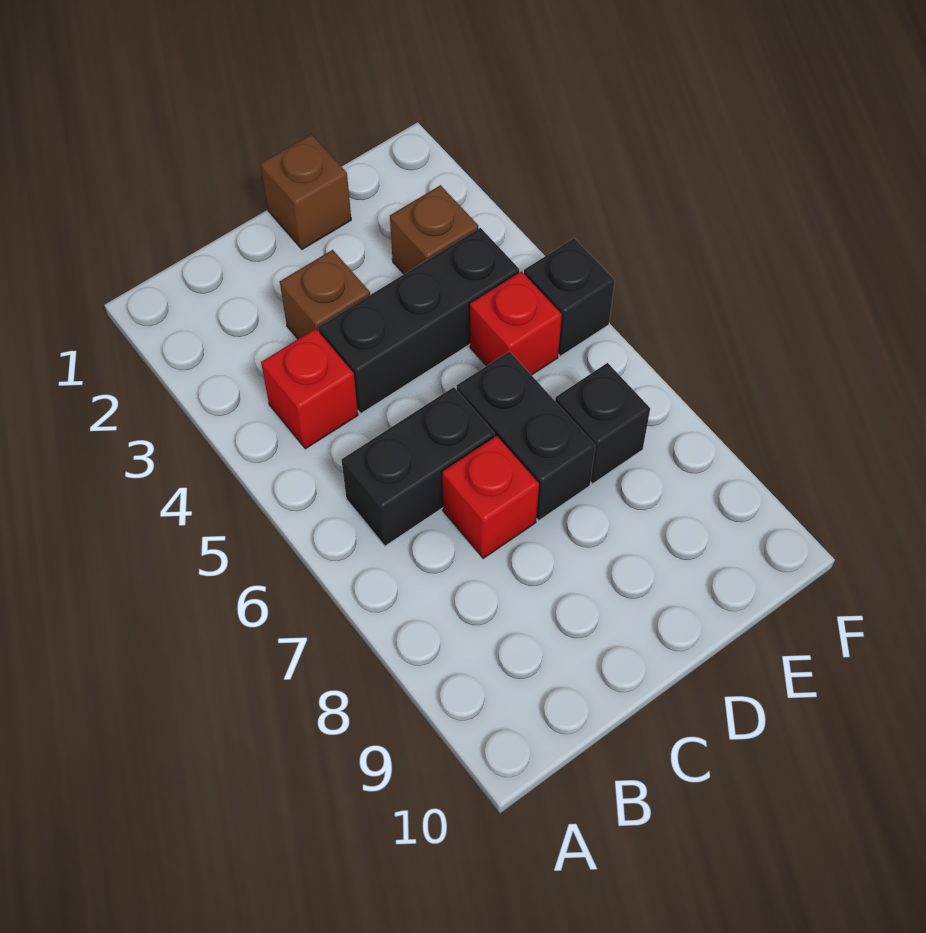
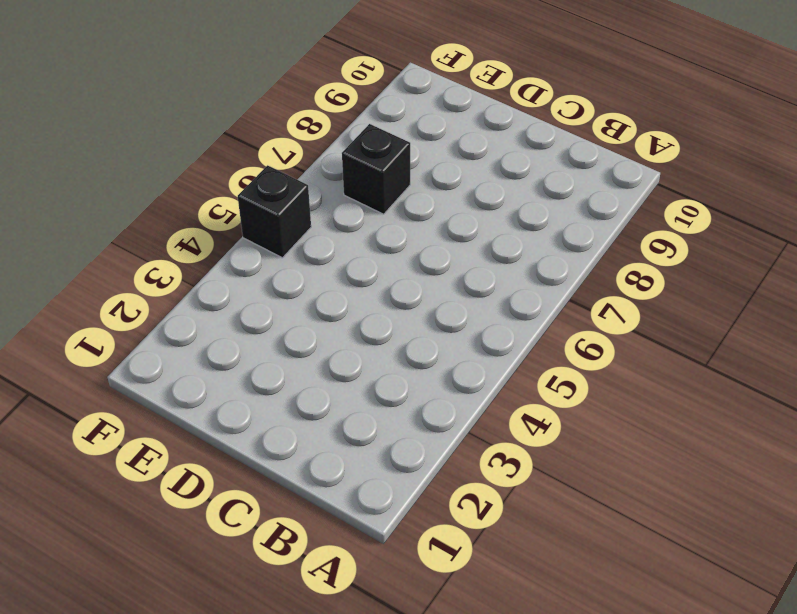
none -> red brick B4 level 1
none -> black brick B6:C6 level 1

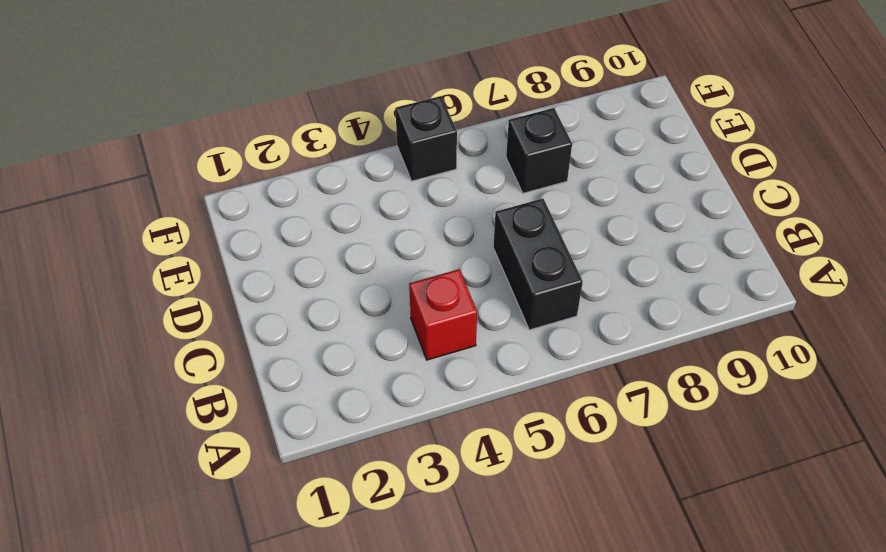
none -> brown brick C3 level 1
none -> black brick C4:E4 level 1

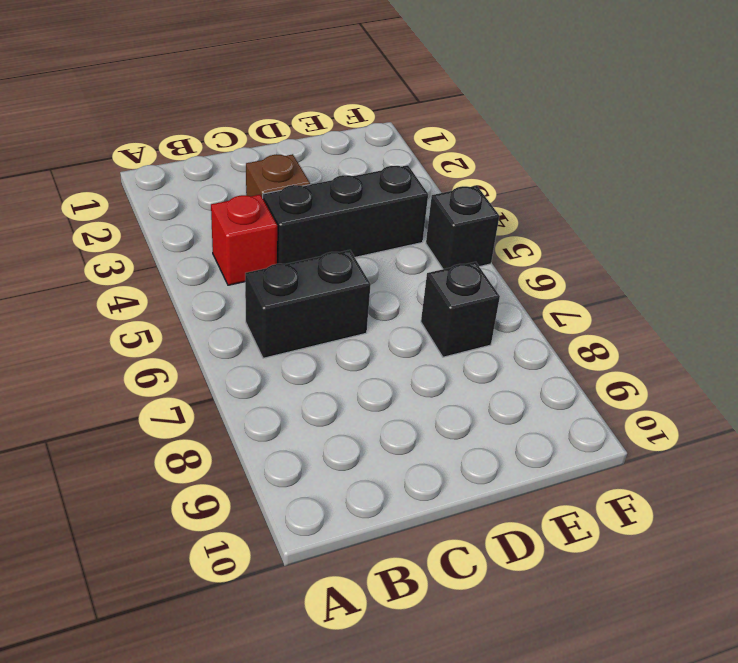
none -> red brick C7 level 1
none -> brown brick D1 level 1

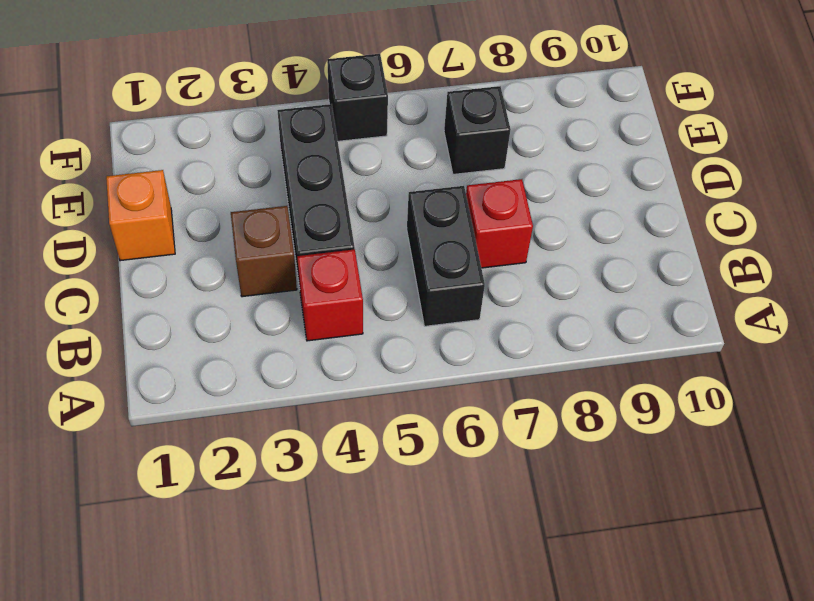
orange brick D1 level 1 -> brown brick D1 level 1
none -> black brick D6:D7 level 1
none -> brown brick E3 level 1

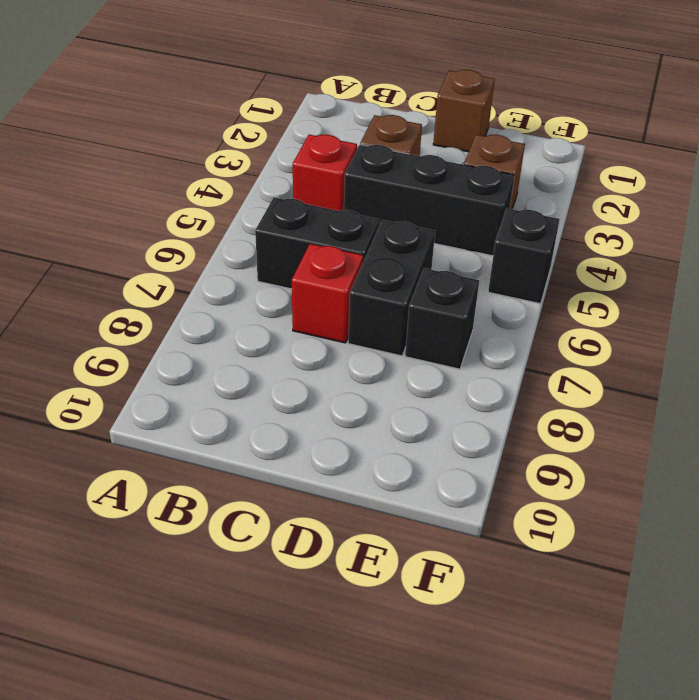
none -> red brick E5 level 1

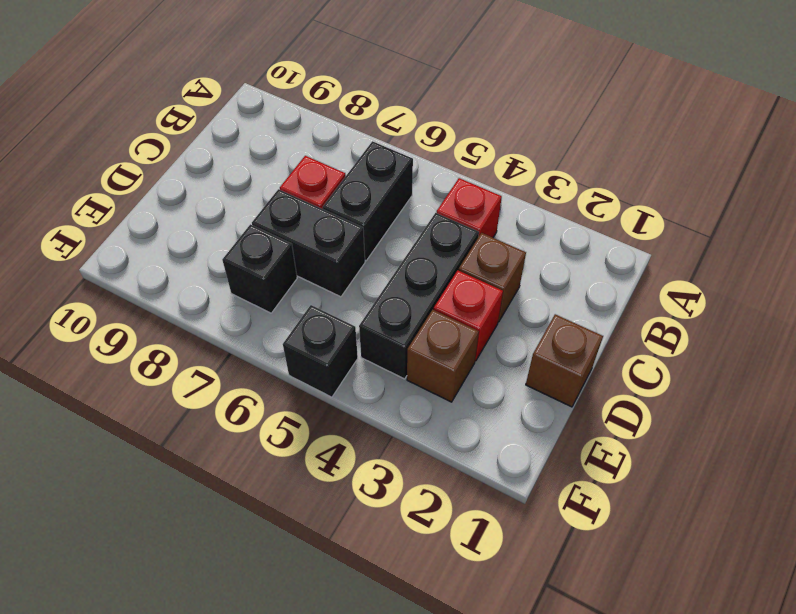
red brick D3 level 1 -> red brick E5 level 1

